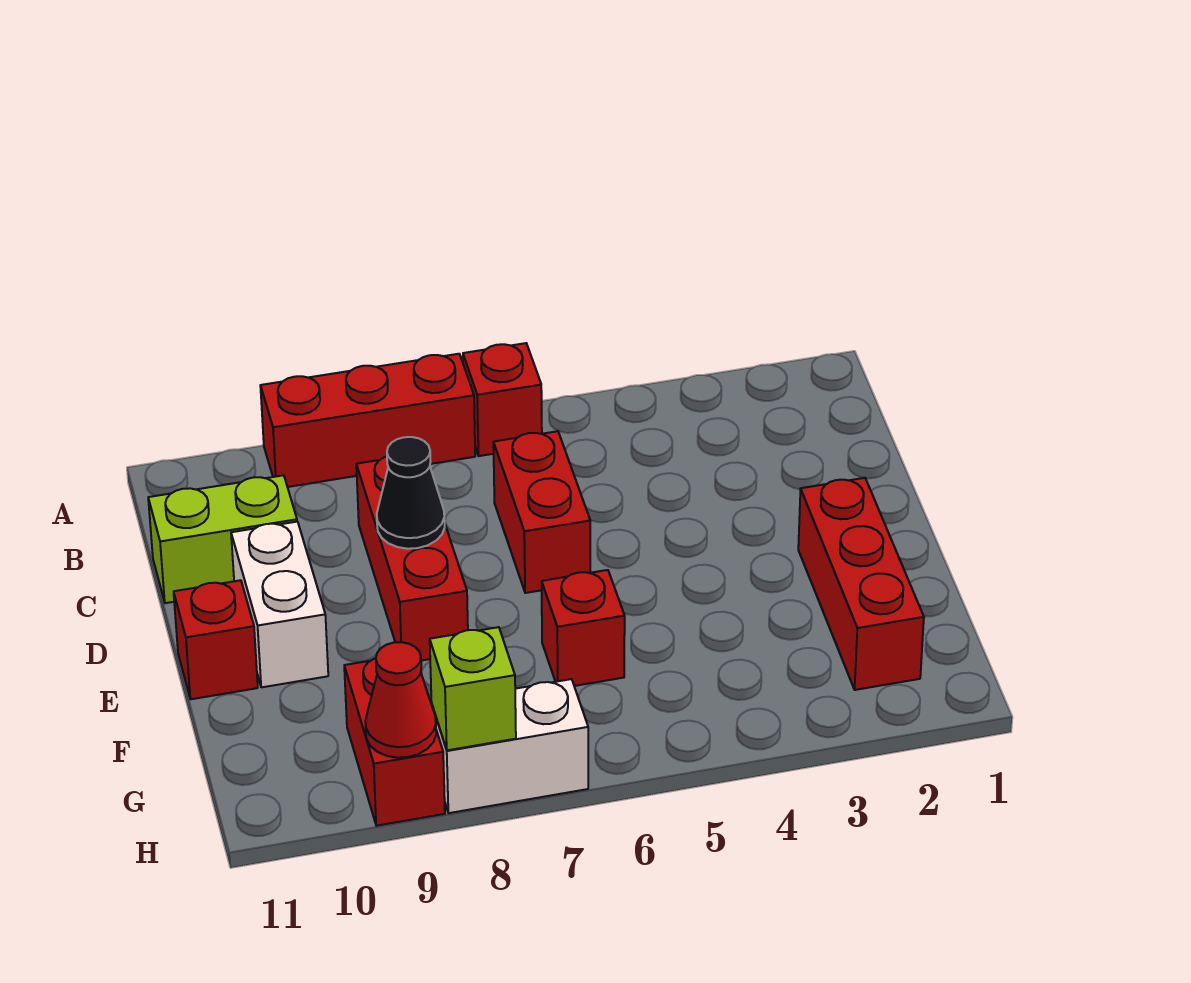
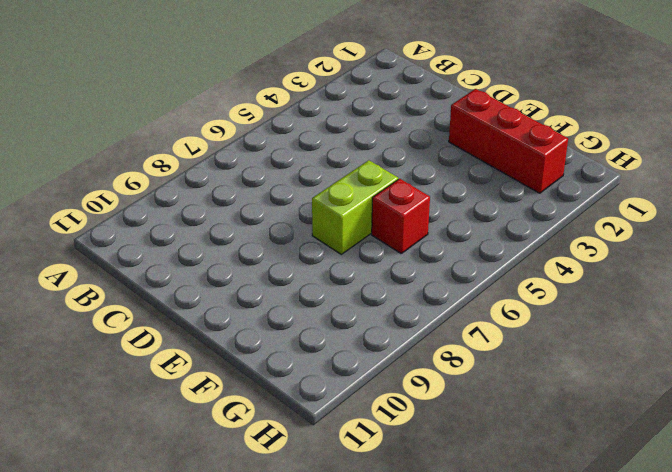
lime brick E6:E7 level 1 -> lime brick C10:C11 level 1
none -> red brick A6 level 1
none -> red brick A7:A9 level 1
none -> red brick C6:D6 level 1

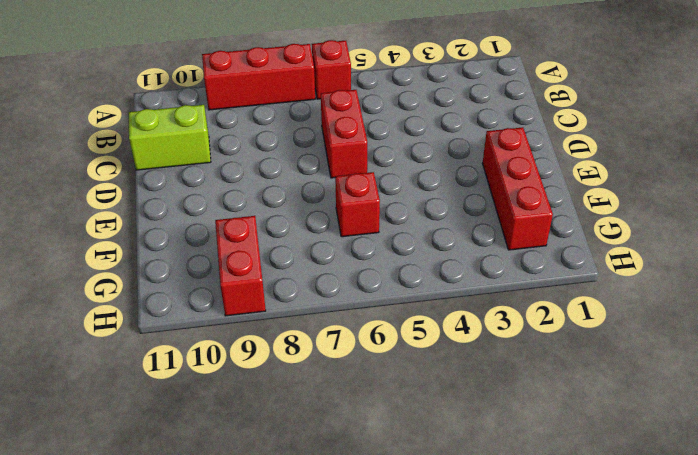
none -> red brick C8:E8 level 1
none -> white brick D10:E10 level 1
none -> red brick E11 level 1

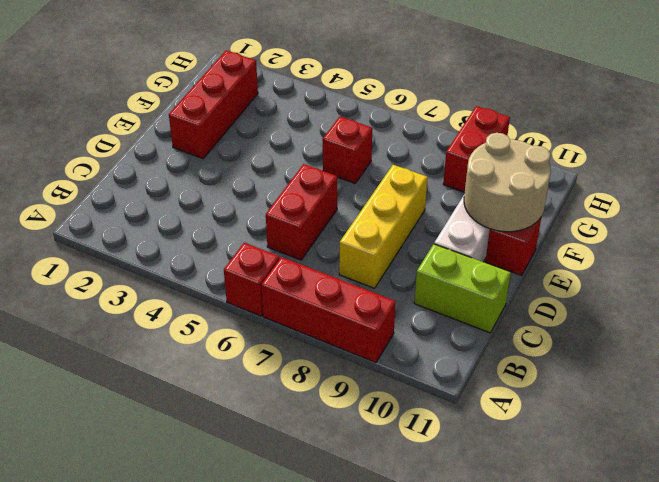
yellow brick C8:E8 level 1 -> red brick C8:E8 level 1
tan round brick E10:F11 level 2 -> none
none -> white brick H7:H8 level 1
none -> black cone D8 level 2
none -> lime brick H8 level 2

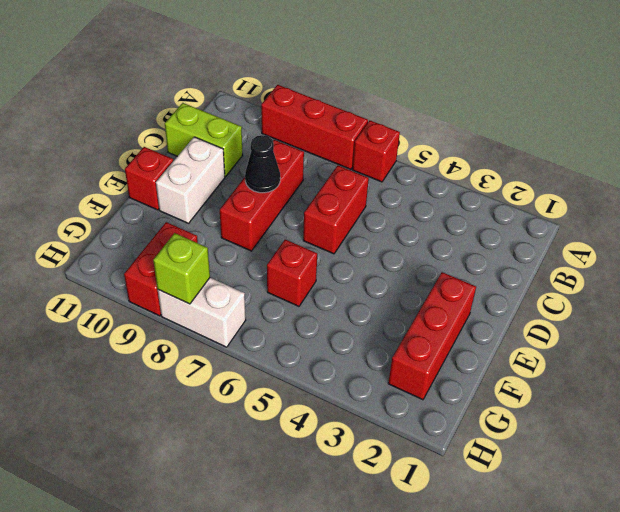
none -> red cone H9 level 2

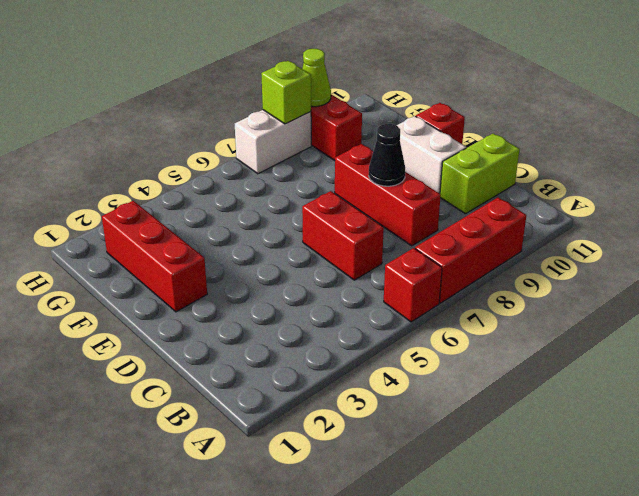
lime cone H9 level 2 -> red cone H9 level 2
none -> red brick F6 level 1

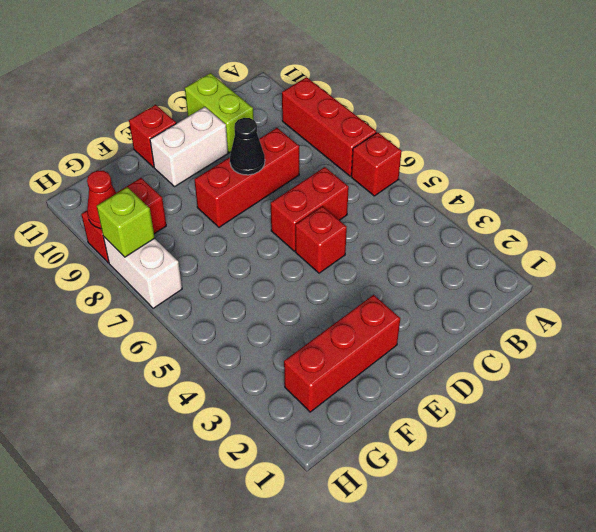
red brick D5 level 1 -> red brick F6 level 1

